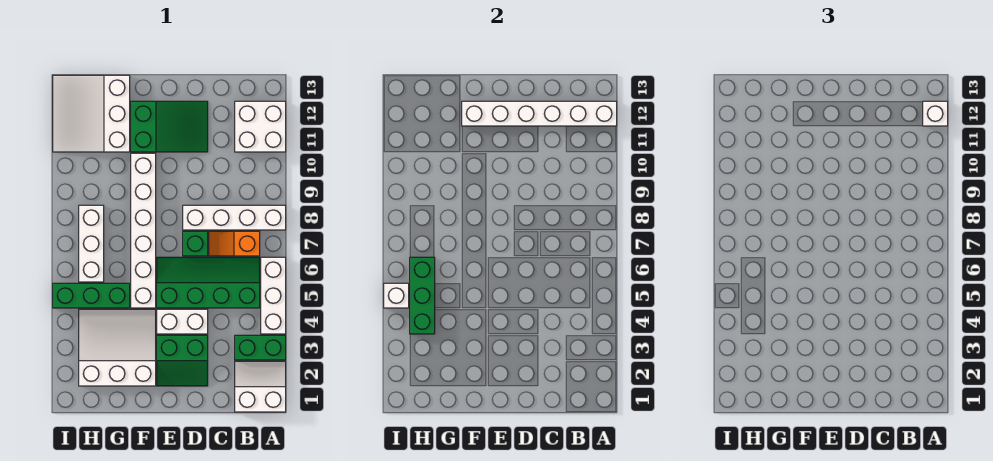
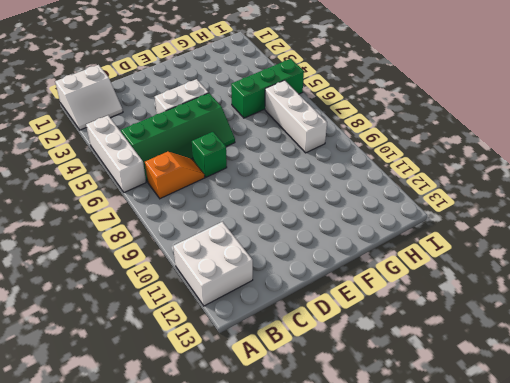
none -> green brick A3:B3 level 1
none -> white brick A8:D8 level 1
none -> green slope D2:E3 level 1 top 3

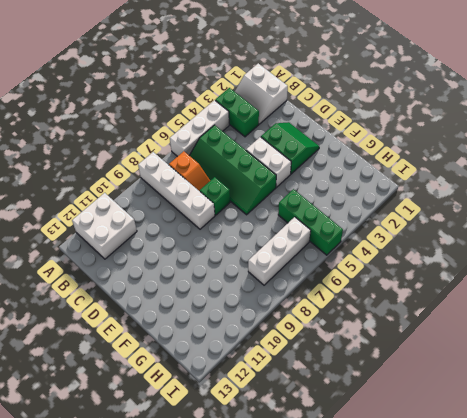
none -> green slope D11:F12 level 1 top F
none -> white slope F2:H4 level 1 top 2
none -> white brick F5:F10 level 1

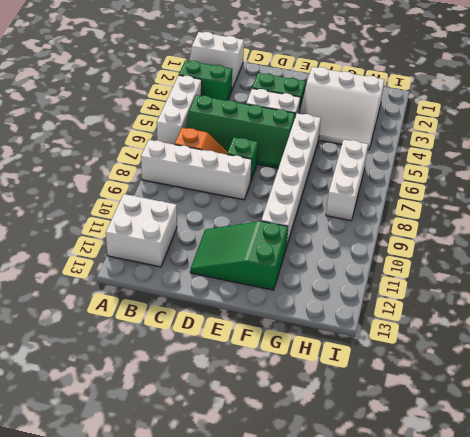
none -> green brick G5:I5 level 1
none -> white slope G11:I13 level 1 top G
none -> white brick A12:F12 level 2

